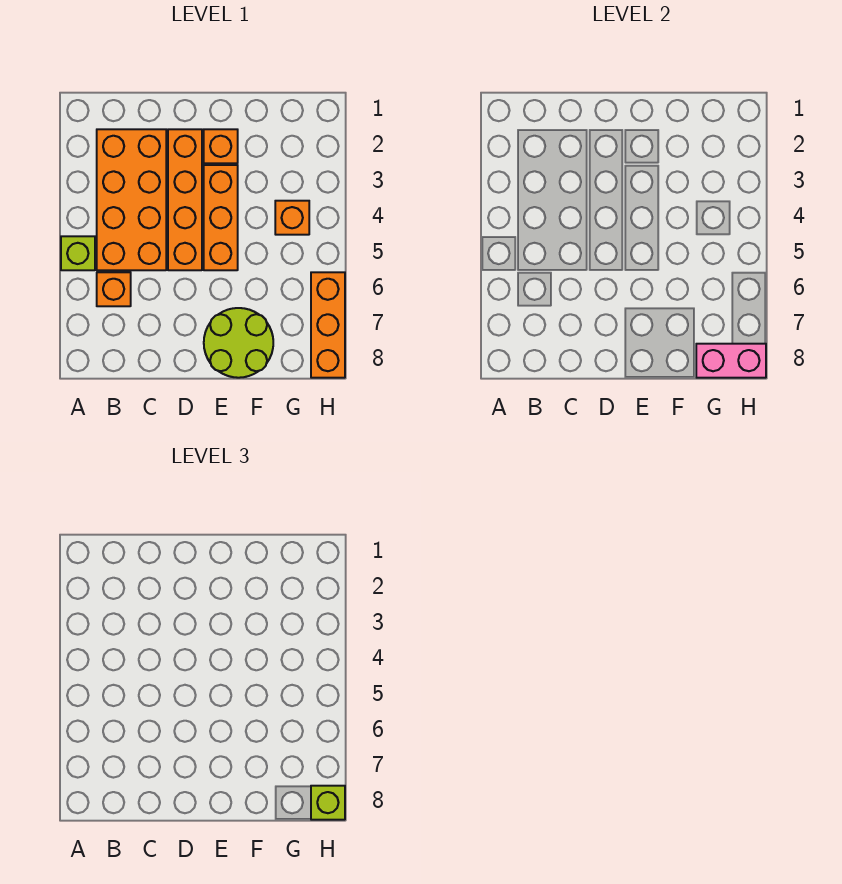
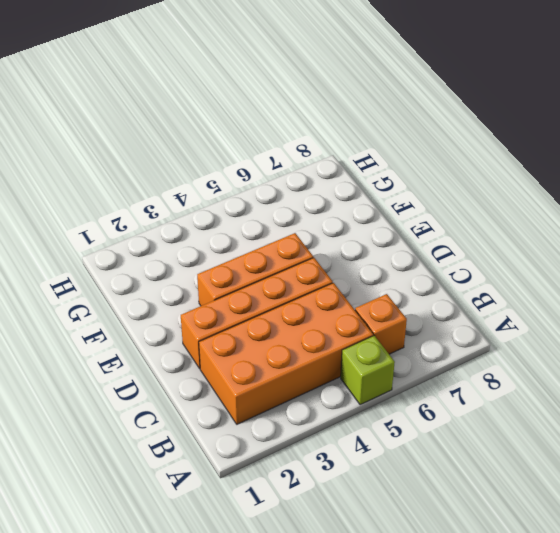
none -> orange brick E2 level 1
none -> lime round brick E7:F8 level 1

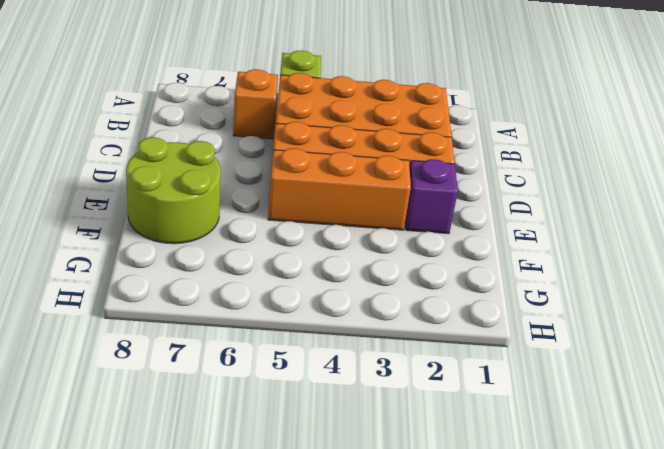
purple brick E2 level 1 -> orange brick E2 level 1
none -> orange brick G4 level 1
none -> orange brick H6:H8 level 1

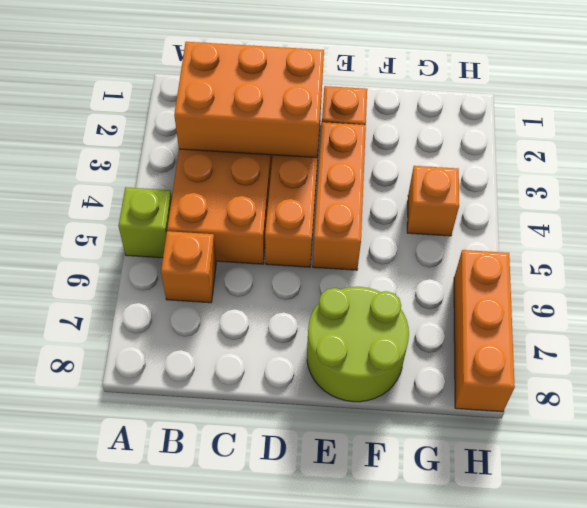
orange brick B2:D3 level 2 -> none
none -> pink brick G8:H8 level 2
none -> lime brick H8 level 3

